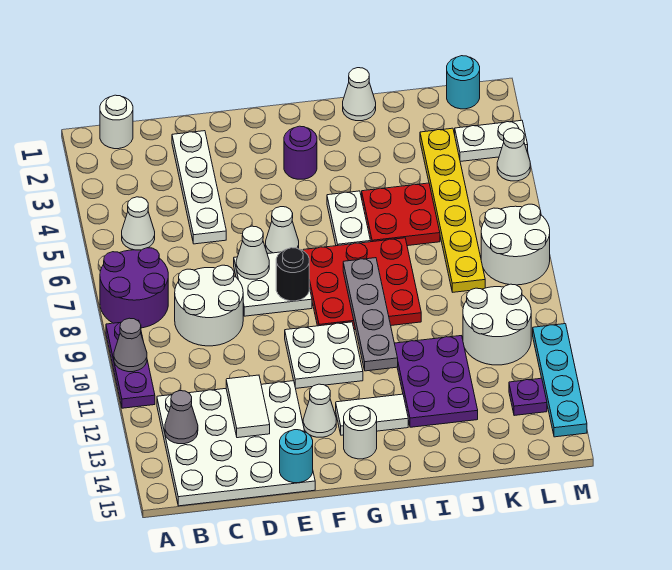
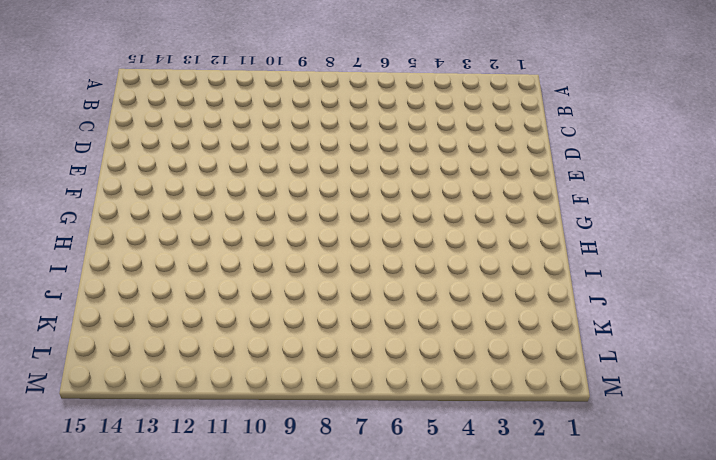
none -> purple round brick A7:B8 level 1
none -> purple plate A9:A11 level 1
none -> white round brick B1 level 1
none -> white cone B5 level 1

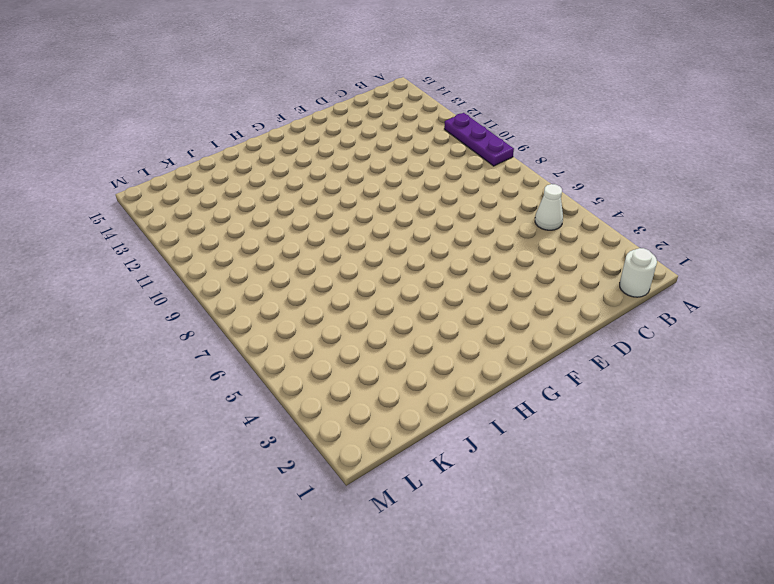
none -> purple round brick A7:B8 level 1
none -> white plate B12:E15 level 1
none -> white round brick C8:D9 level 1
none -> white plate D2:D5 level 1

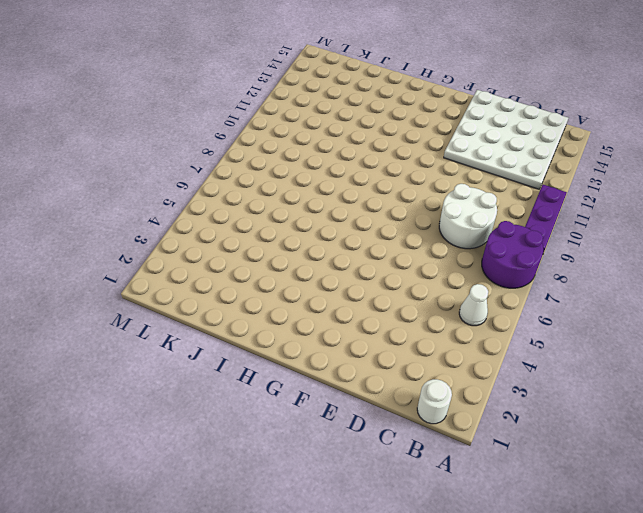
none -> white plate D2:D5 level 1
none -> white plate E7:F8 level 1
none -> white cone F6 level 1
none -> white plate F10:G11 level 1

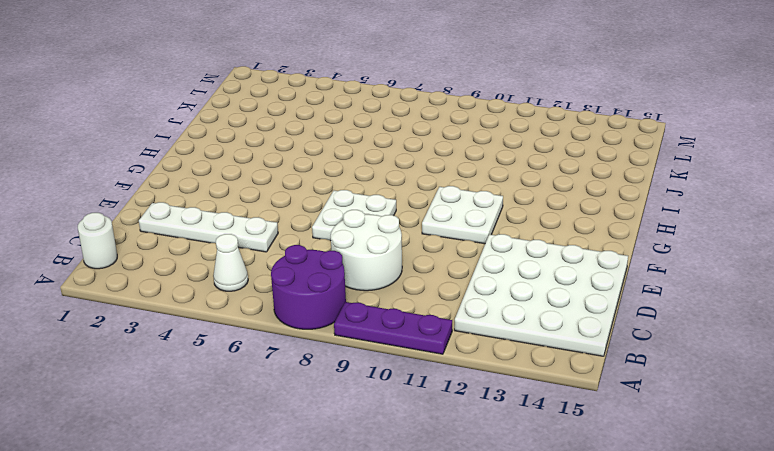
none -> white cone F6 level 1
none -> white cone F13 level 1
none -> purple round brick G3 level 1
none -> red plate G7:I9 level 1

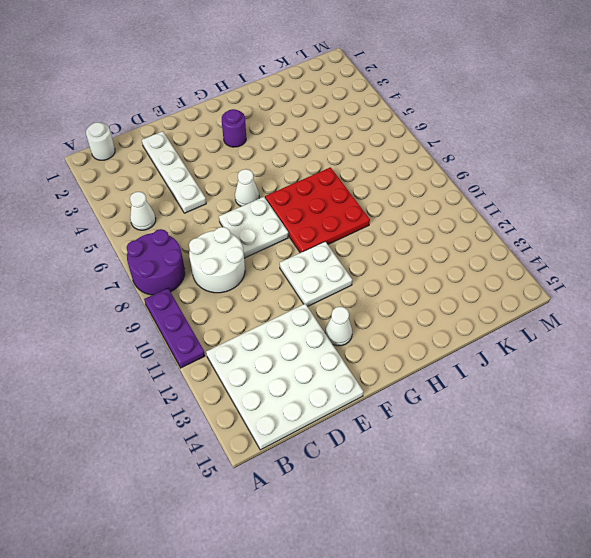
none -> white tile G13:H13 level 1
none -> white round brick G14 level 1
none -> white plate H5:H6 level 1
none -> white cone I1 level 1

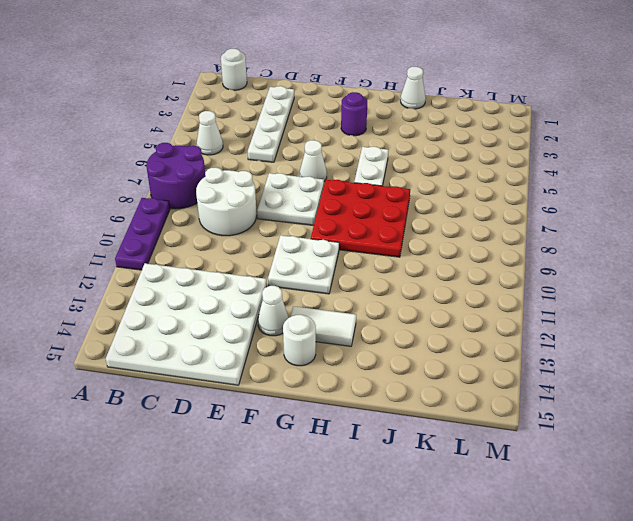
none -> red plate I5:J6 level 1
none -> purple plate I11:J13 level 1
none -> yellow plate K3:K8 level 1
none -> white round brick K10:L11 level 1

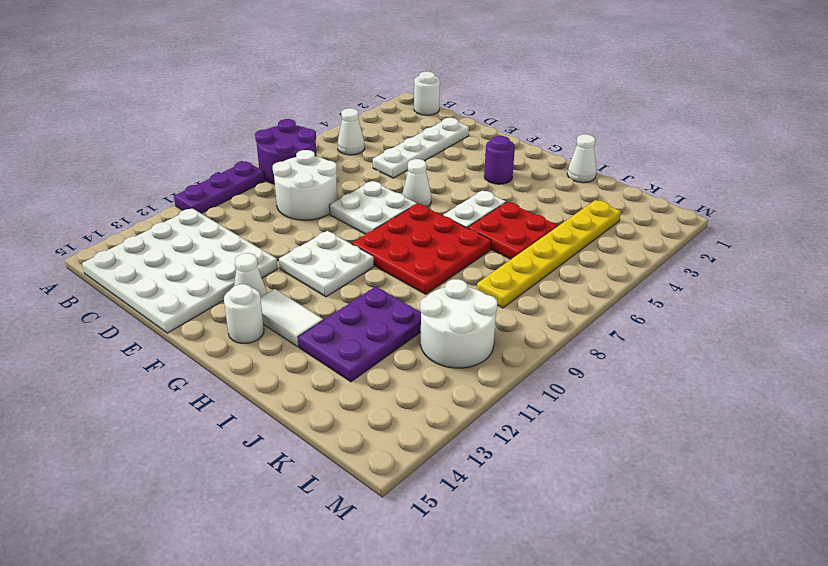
none -> cyan round brick L1 level 1
none -> white plate L3:M3 level 1
none -> white round brick L7:M8 level 1
none -> purple plate L13 level 1

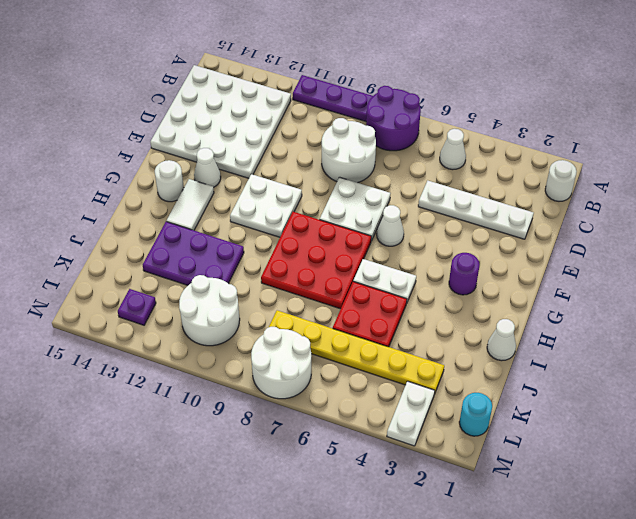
none -> white cone M4 level 1
none -> cyan plate M11:M14 level 1
none -> grey cone A10 level 2
none -> grey cone B13 level 2

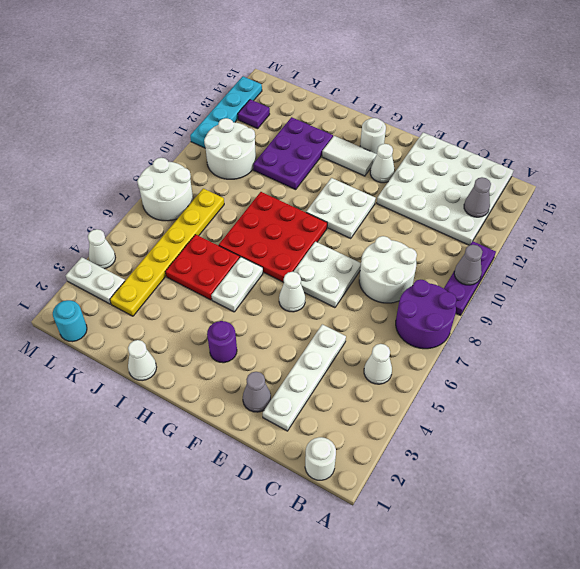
grey cone E2 level 1 -> none
none -> white tile D12:D13 level 2
none -> white cone E7 level 2
none -> cyan round brick E15 level 2
none -> black round brick F8 level 2

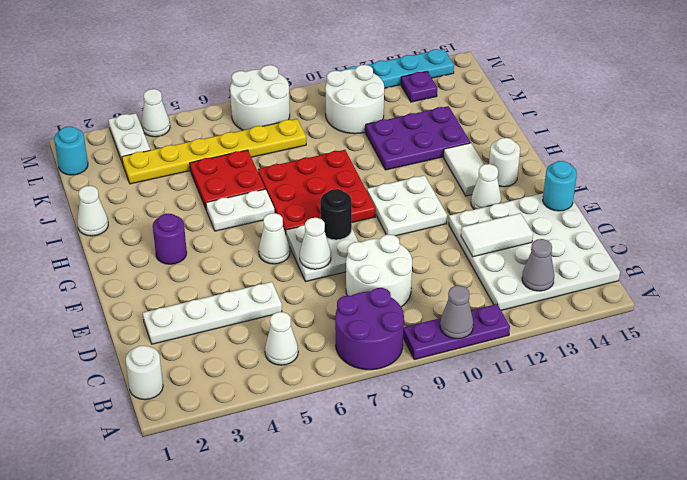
none -> grey plate H8:H11 level 2

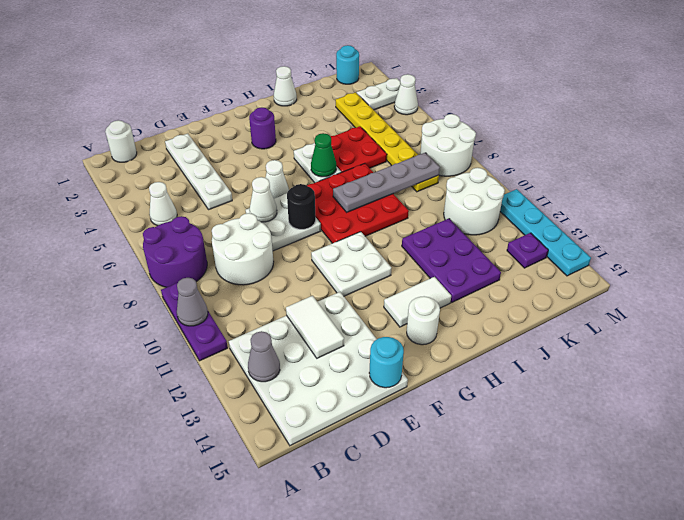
green cone H6 level 2 -> none
grey plate H8:K8 level 2 -> grey plate H8:H11 level 2
none -> white cone F13 level 1

